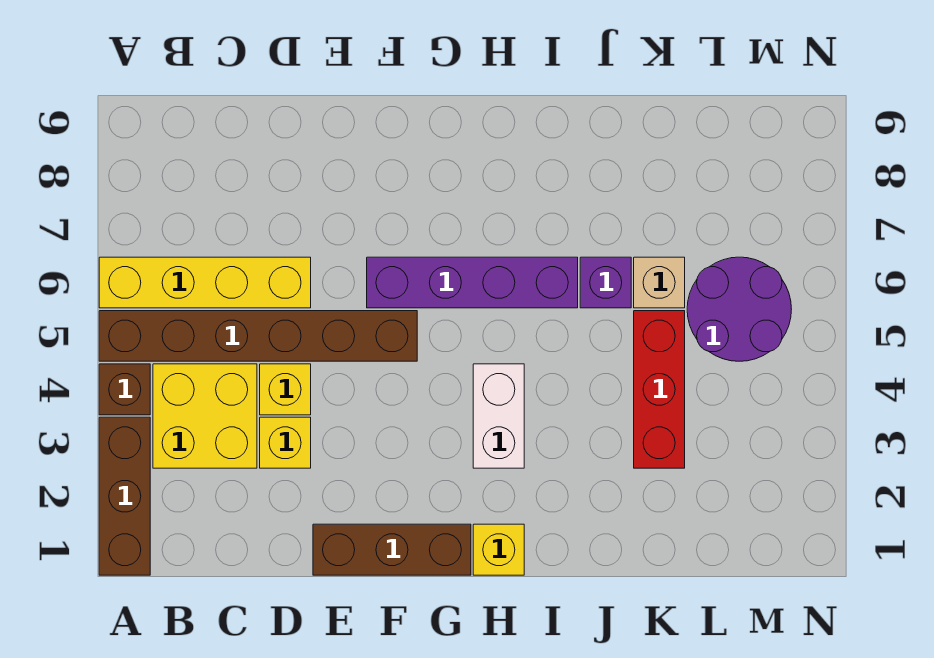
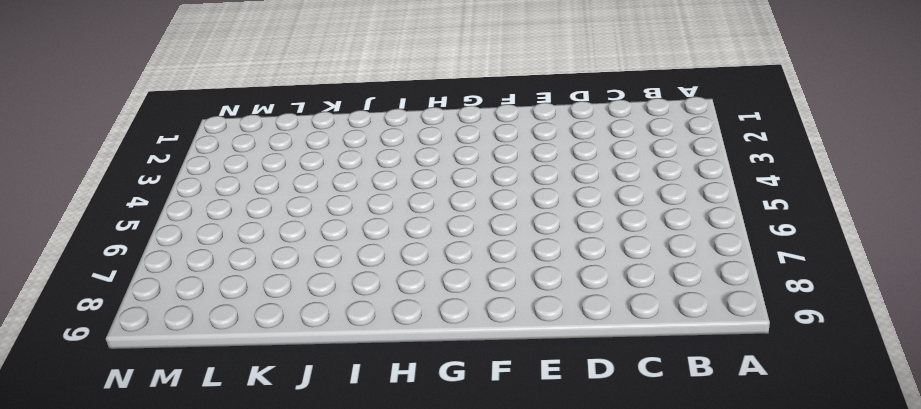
none -> brown brick A1:A3 level 1
none -> brown brick A4 level 1
none -> brown brick A5:F5 level 1

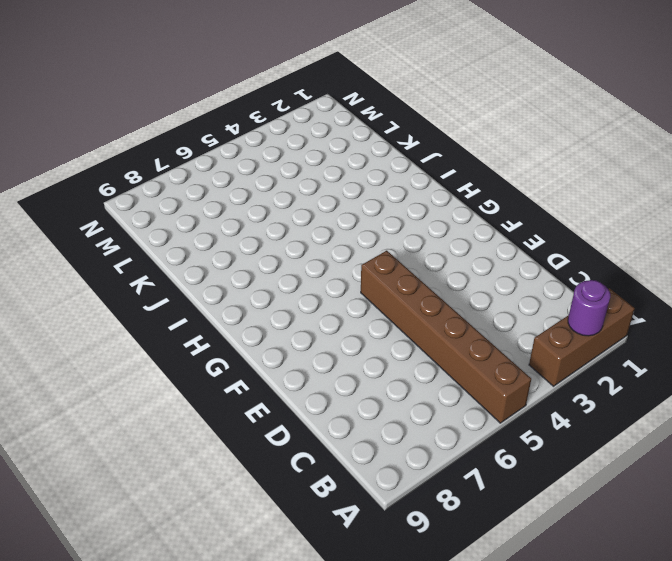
purple round brick A2 level 2 -> none
none -> brown brick A4 level 1
none -> yellow brick A6:D6 level 1
none -> yellow brick B3:C4 level 1

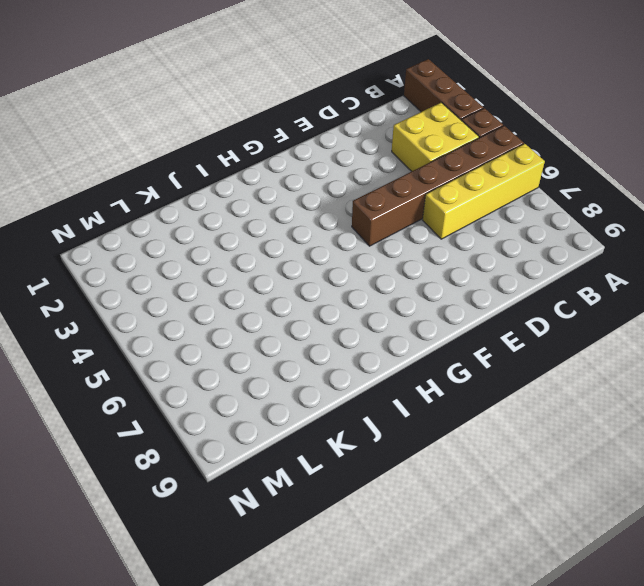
none -> yellow brick D3 level 1
none -> yellow brick D4 level 1
none -> brown brick E1:G1 level 1

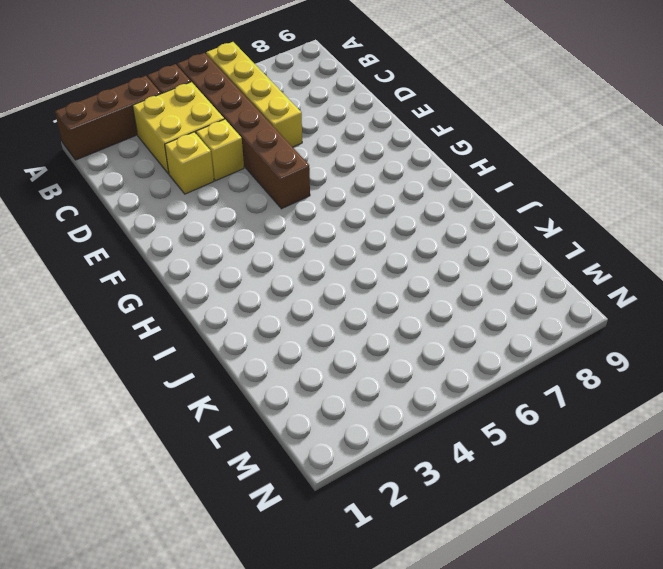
none -> brown brick E1:G1 level 1
none -> purple brick F6:I6 level 1
none -> yellow brick H1 level 1

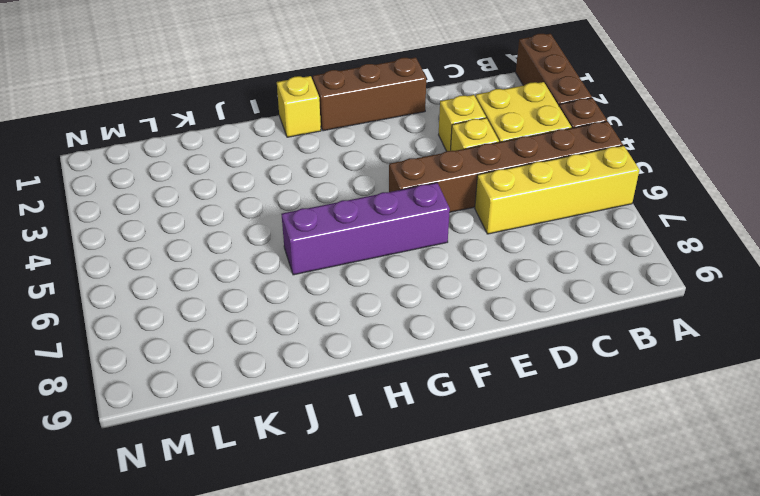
none -> white brick H3:H4 level 1
none -> purple brick J6 level 1
none -> red brick K3:K5 level 1

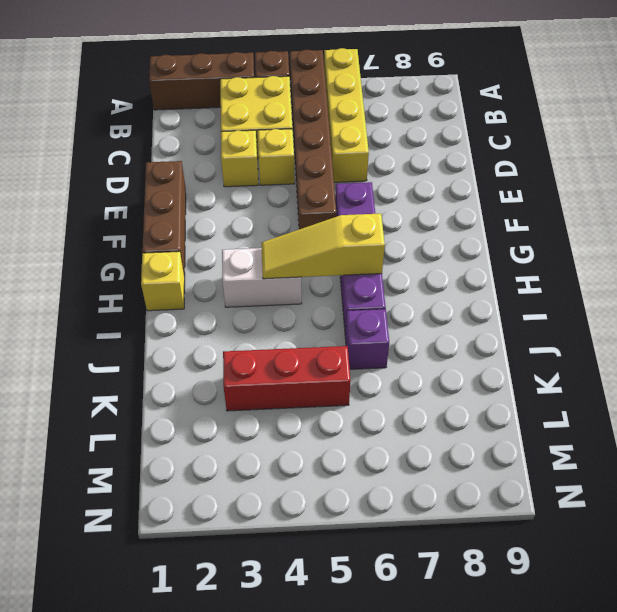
yellow slope H4:H6 level 2 top 6 -> none
none -> tan brick K6 level 1
none -> purple round brick L5:M6 level 1

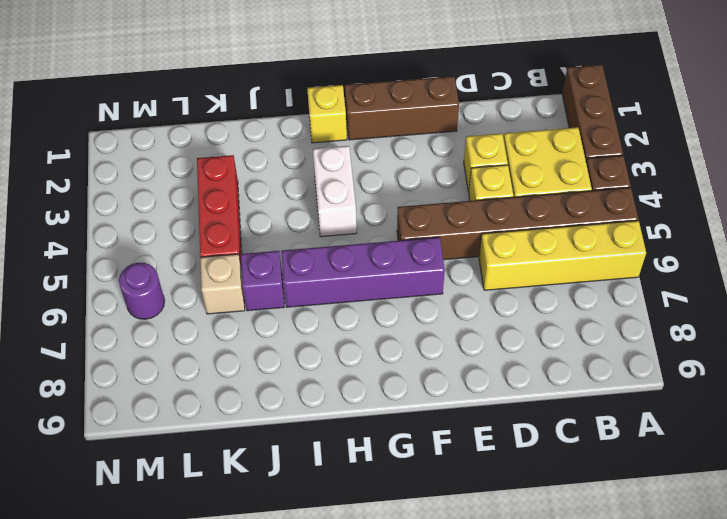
purple round brick M6 level 1 -> purple round brick L5:M6 level 1

